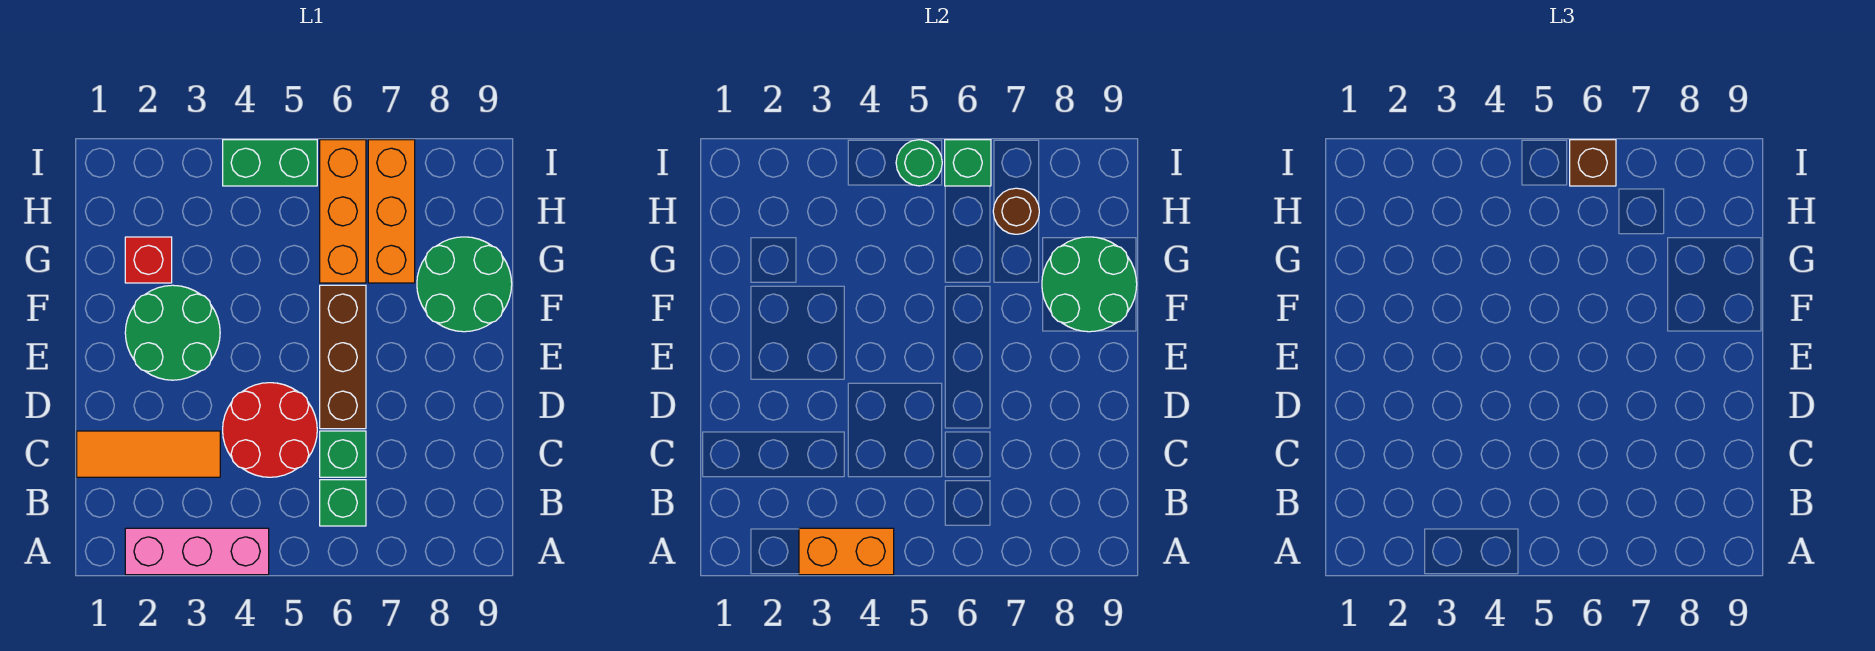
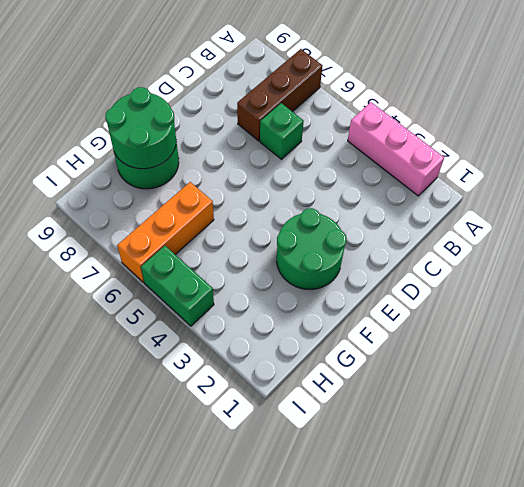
brown brick A7:C7 level 1 -> brown brick D6:F6 level 1
none -> green brick B6 level 1
none -> orange tile C1:C3 level 1
none -> red round brick C4:D5 level 1

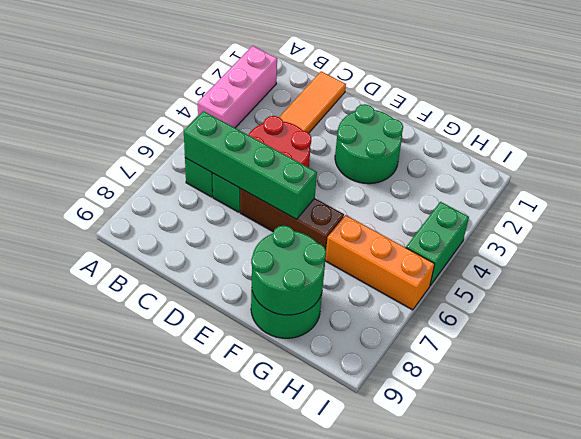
green brick B6:E6 level 2 -> none
none -> red brick G2 level 1
none -> orange brick G7:I7 level 1
none -> orange brick A3:A4 level 2

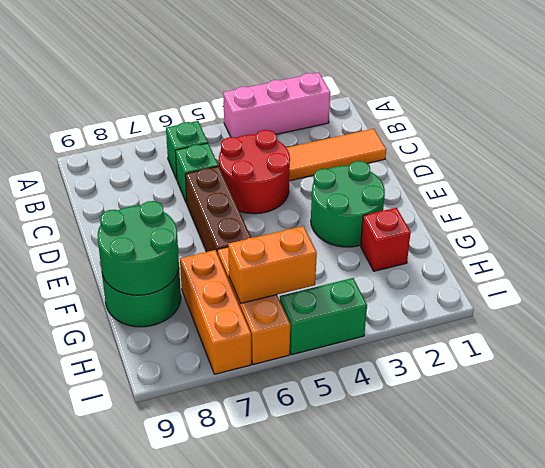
orange brick H5:H6 level 2 -> orange brick A3:A4 level 2
none -> brown round brick H7 level 2
none -> green round brick I5 level 2
none -> green brick I6 level 2

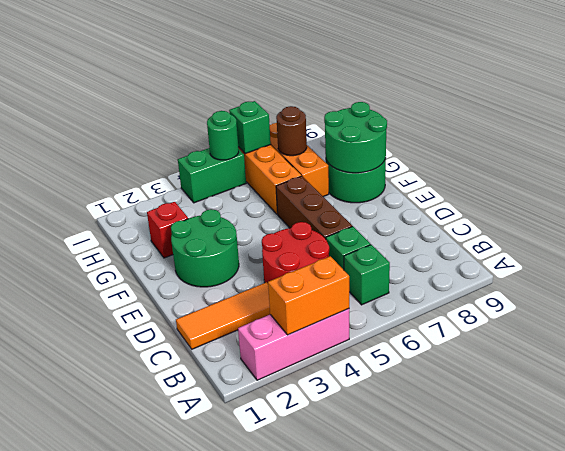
none -> brown brick I6 level 3

